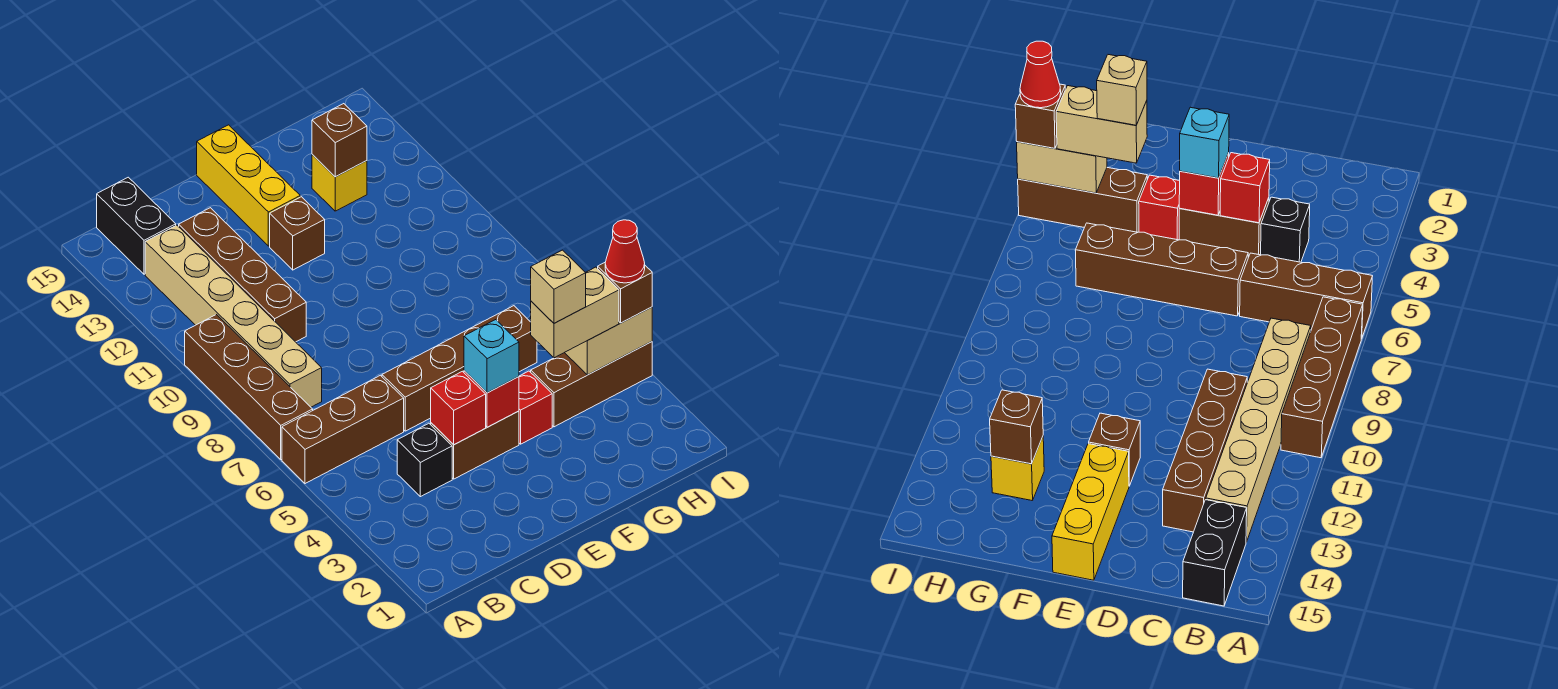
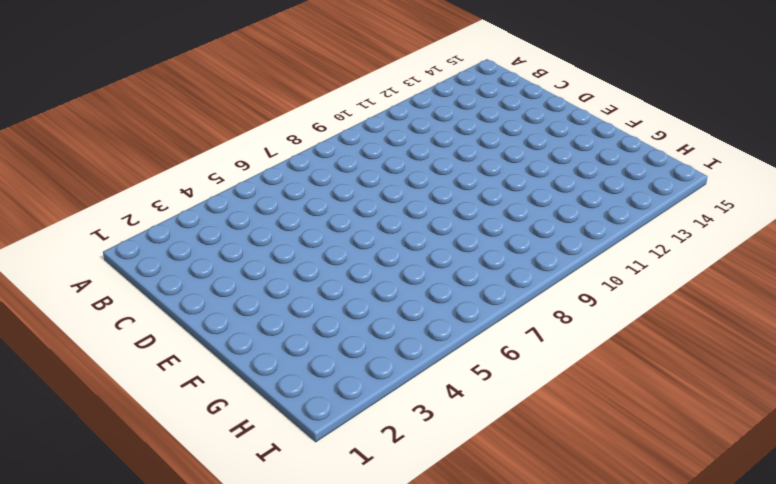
none -> brown brick A6:C6 level 1
none -> brown brick A7:A10 level 1
none -> tan brick B8:B13 level 1

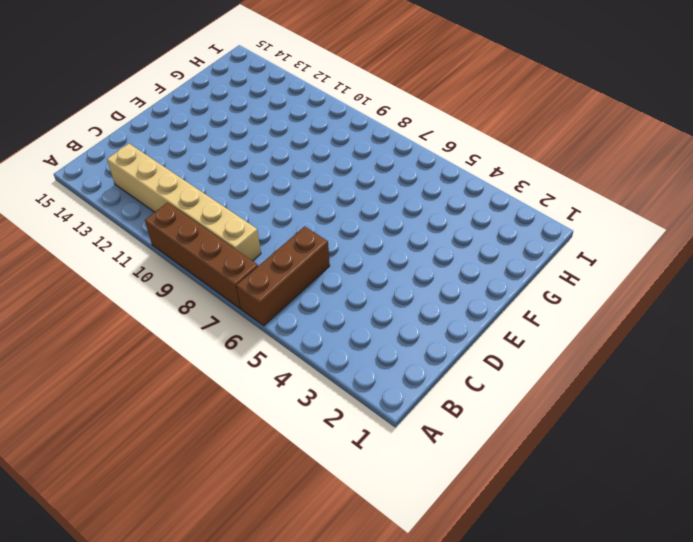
none -> black brick B14:B15 level 1
none -> black brick C4 level 1
none -> brown brick C10:C13 level 1

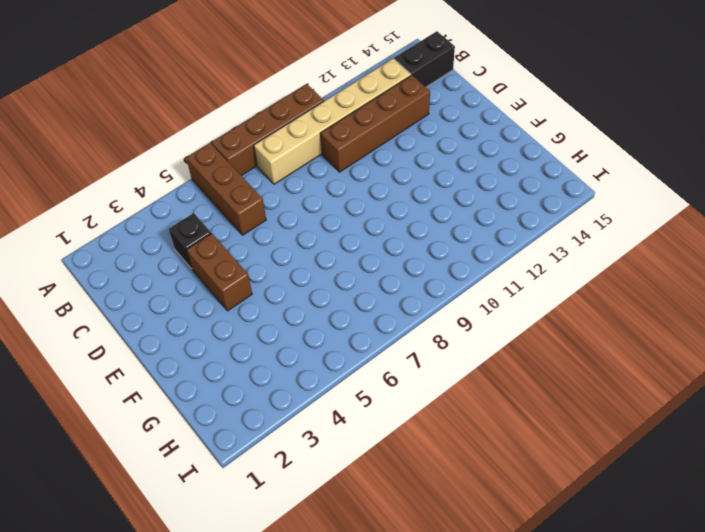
none -> brown brick D6:G6 level 1
none -> brown brick E12 level 1
none -> yellow brick E13:E15 level 1

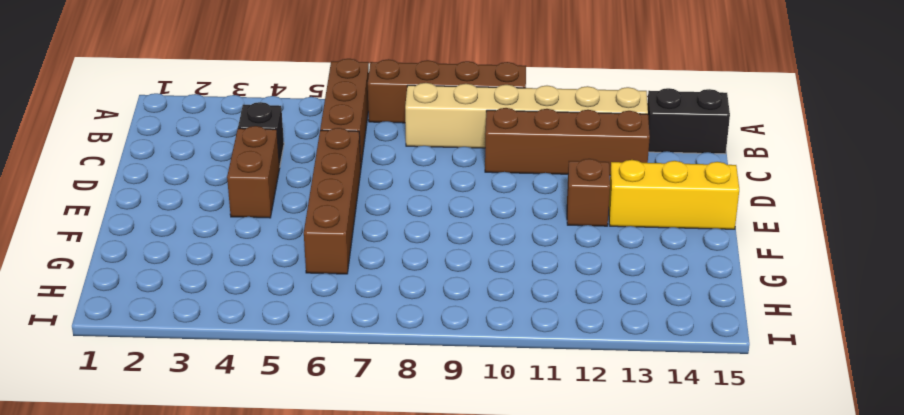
none -> red brick F4 level 1
none -> brown brick G4:I4 level 1
none -> yellow brick G13 level 1

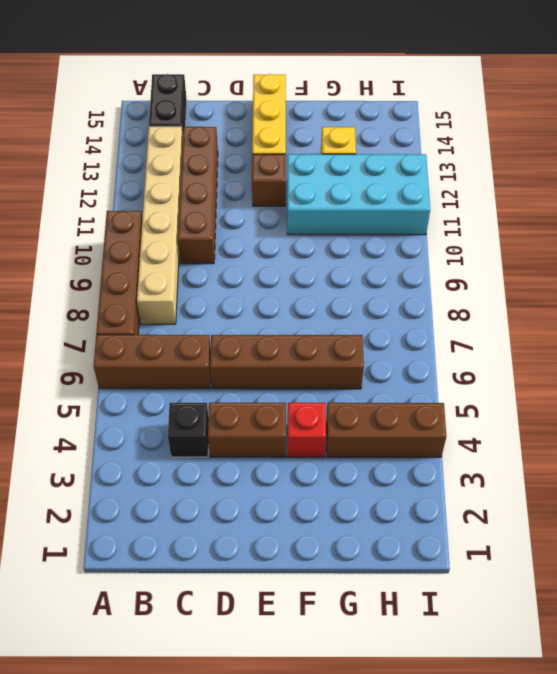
cyan brick F11:I12 level 1 -> none
none -> red brick D4 level 2
none -> red brick E4 level 2
none -> brown brick G13 level 2

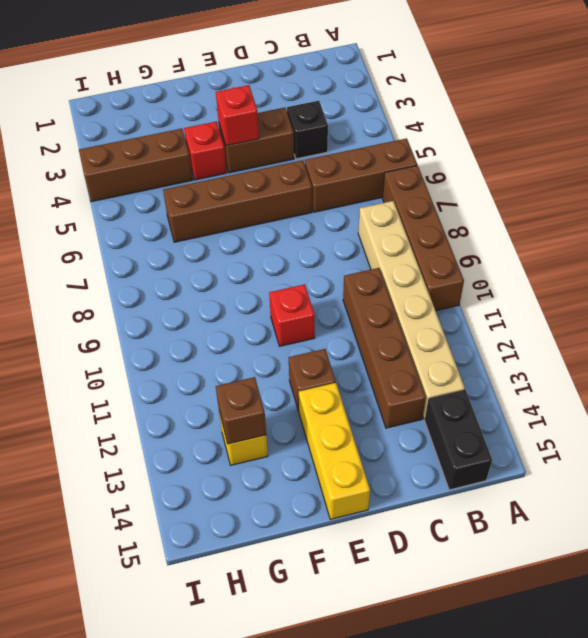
red brick E10 level 1 -> red brick D4 level 2
none -> tan brick H4:I4 level 2
none -> cyan brick E4 level 3
none -> tan brick G4:H4 level 3

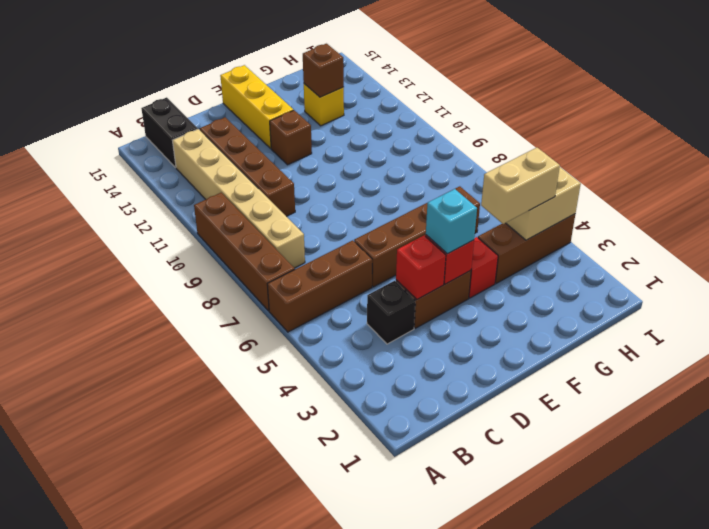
none -> brown brick I4 level 3
none -> tan brick G4 level 4
none -> red cone I4 level 4

